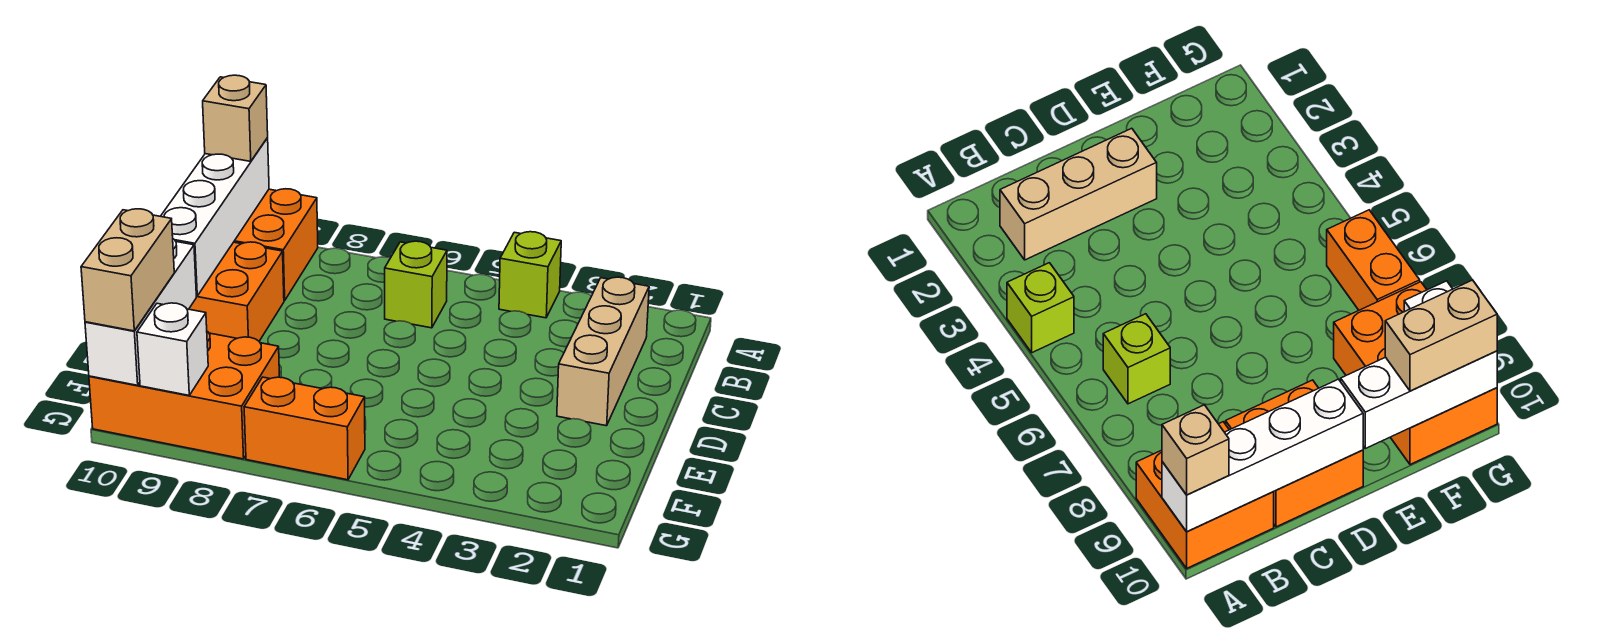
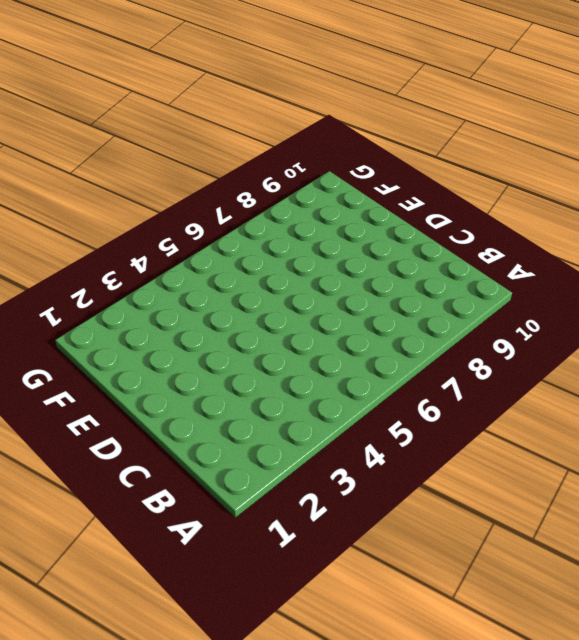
none -> lime brick A4 level 1
none -> orange brick A9:B10 level 1
none -> tan brick B2:D2 level 1

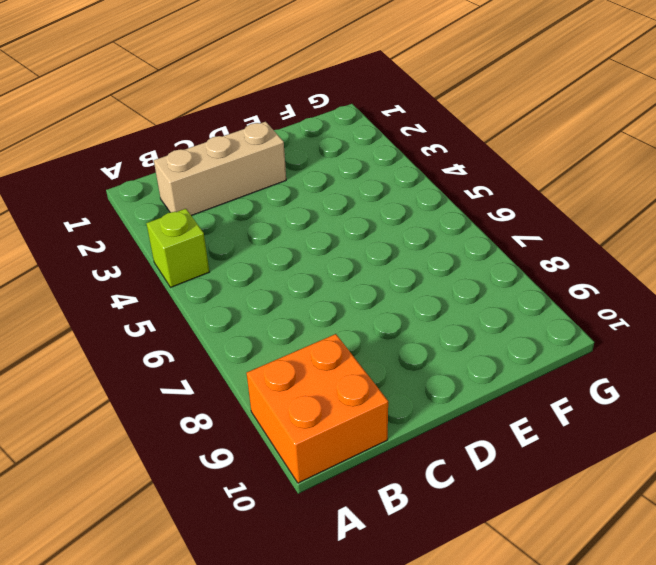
none -> lime brick B6 level 1
none -> orange brick C9:D10 level 1
none -> orange brick F8:G10 level 1

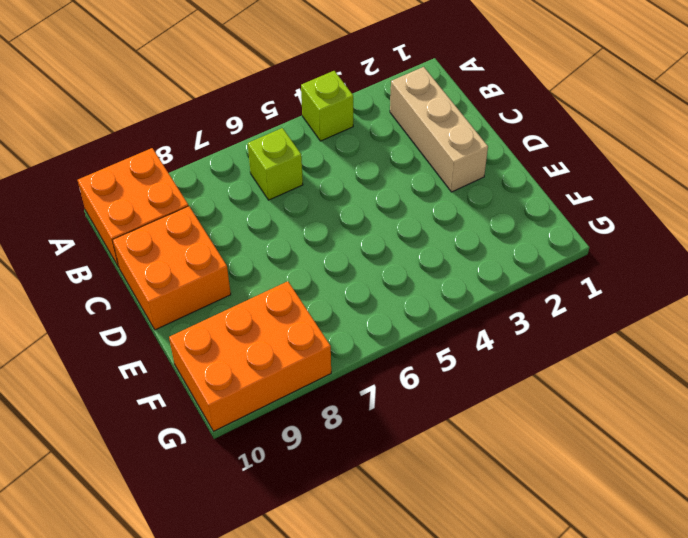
none -> orange brick G6:G7 level 1
none -> white brick A10:D10 level 2
none -> white brick E10:G10 level 2

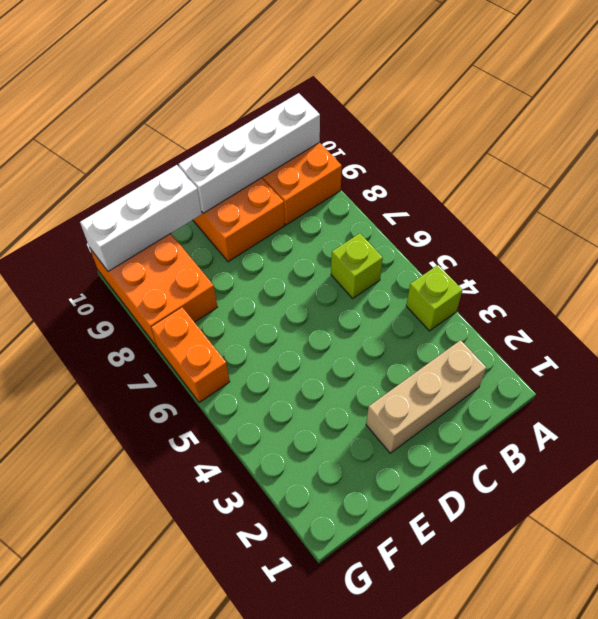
none -> white brick G9 level 2
none -> tan brick A10 level 3
none -> tan brick F10:G10 level 3

